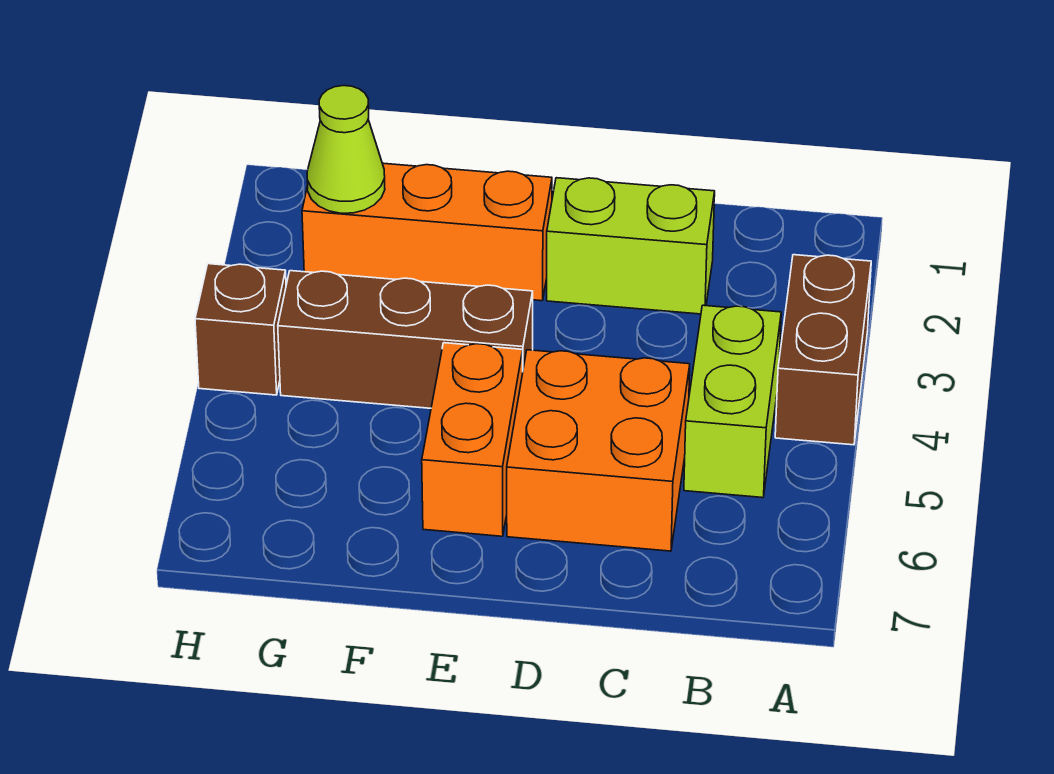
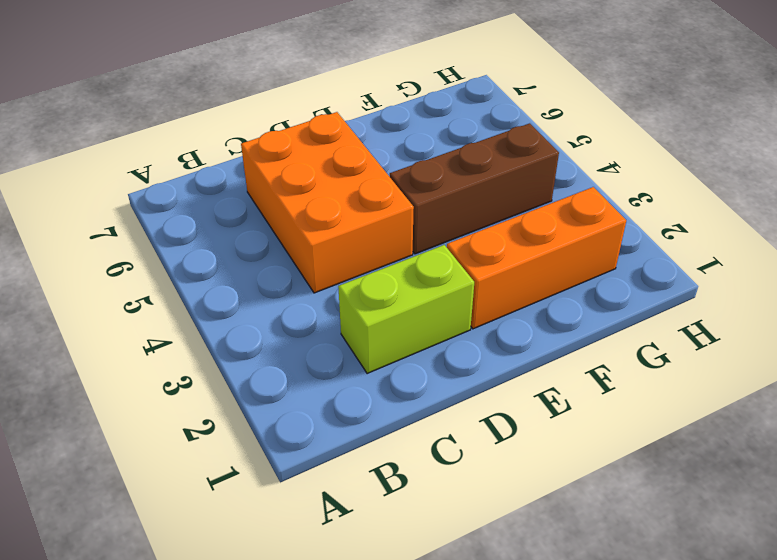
orange brick C4:D6 level 1 -> orange brick C5:D6 level 1
none -> brown brick A3:A4 level 1
none -> lime brick B4:B5 level 1

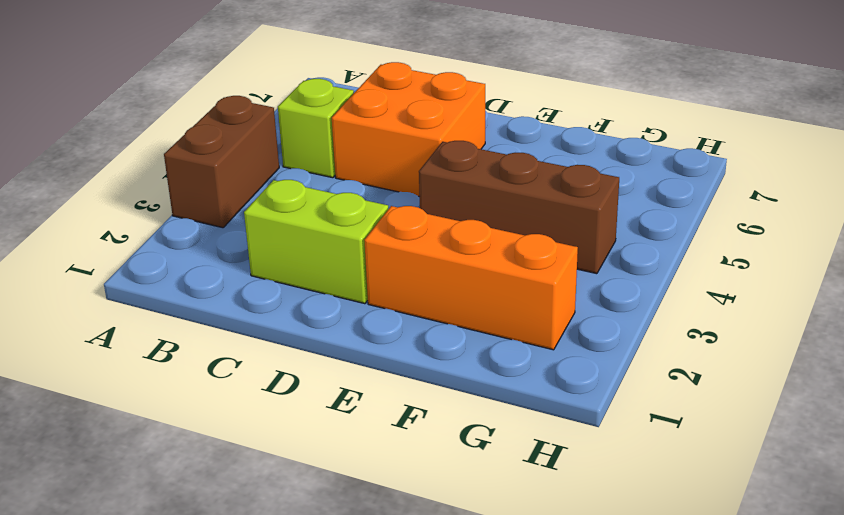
lime brick B5 level 1 -> lime brick B4:B5 level 1
none -> orange brick E5:E6 level 1
none -> brown brick H4 level 1

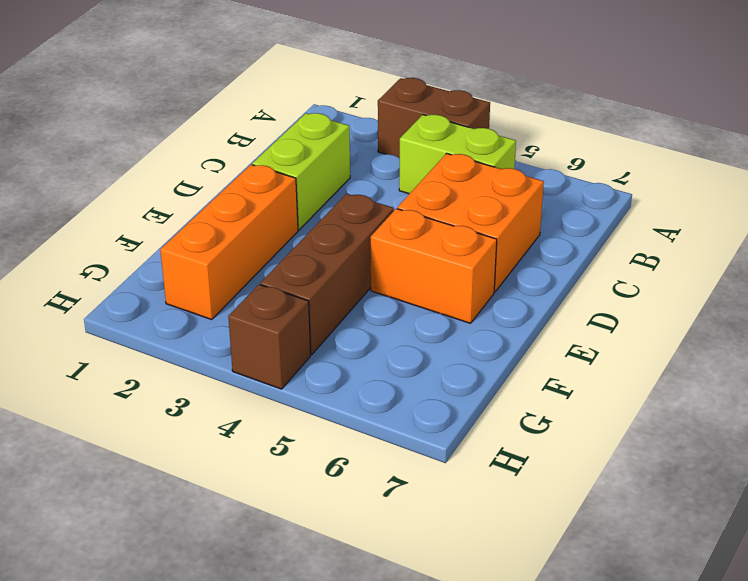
none -> lime cone G2 level 2

